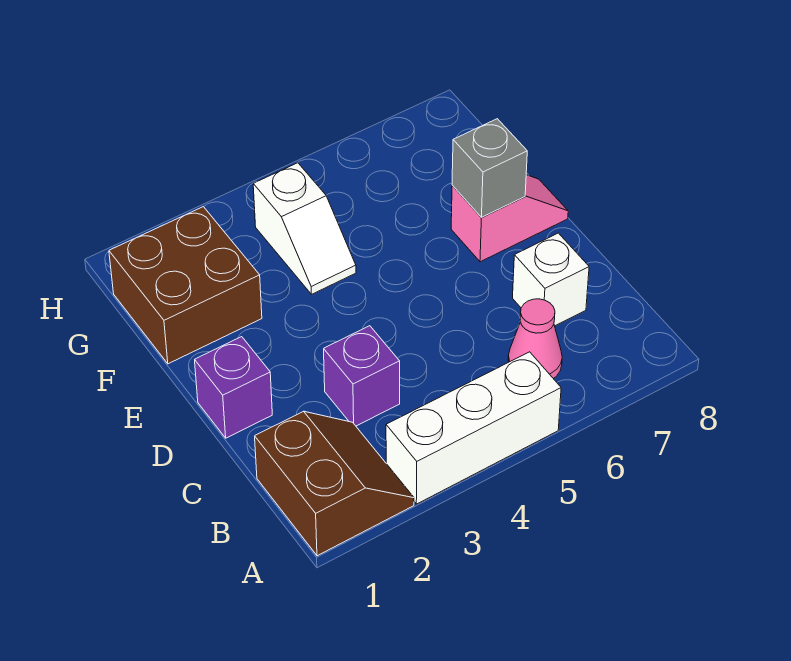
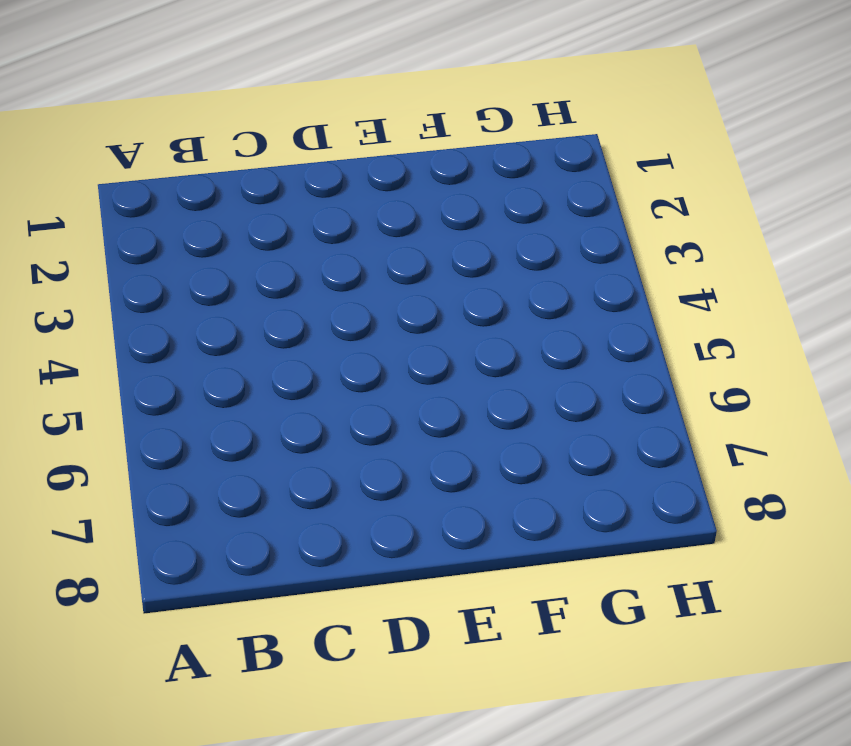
none -> brown slope A1:B2 level 1 top 1
none -> white brick A3:A5 level 1

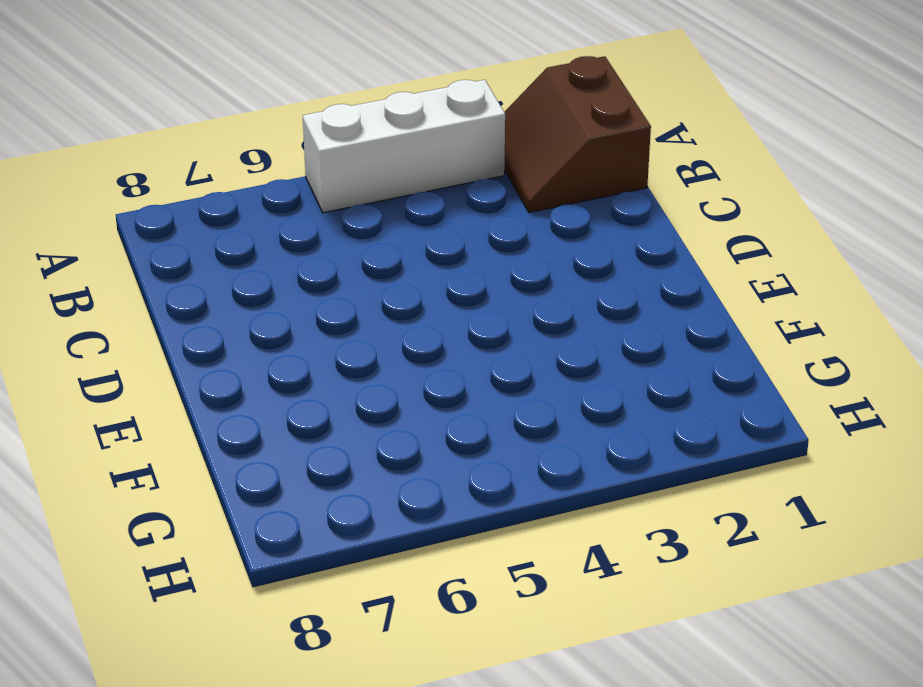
none -> pink cone B6 level 1
none -> purple brick C3 level 1

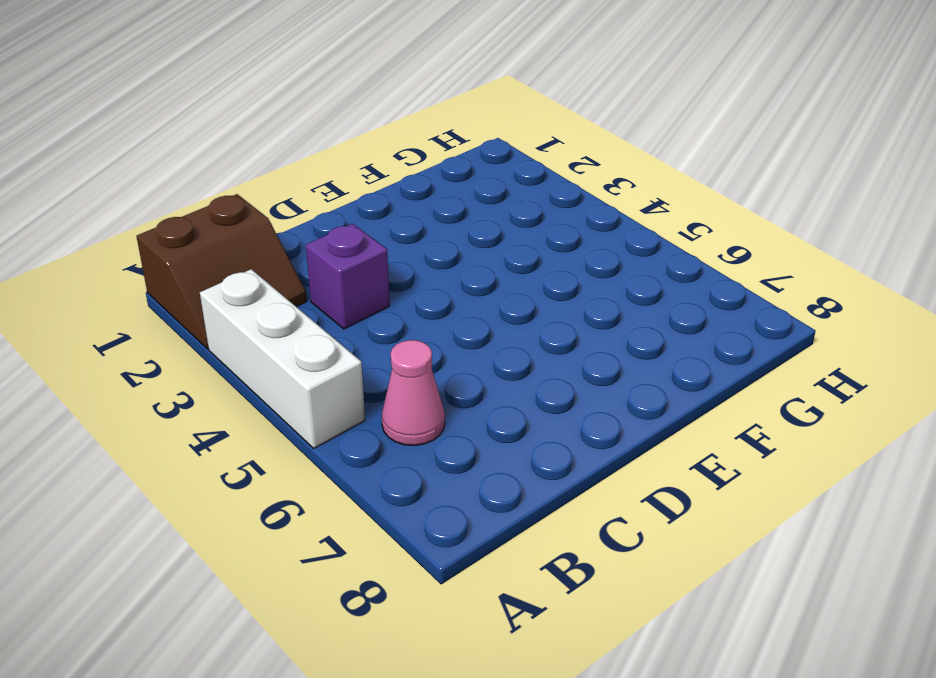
none -> white brick C7 level 1
none -> purple brick D1 level 1

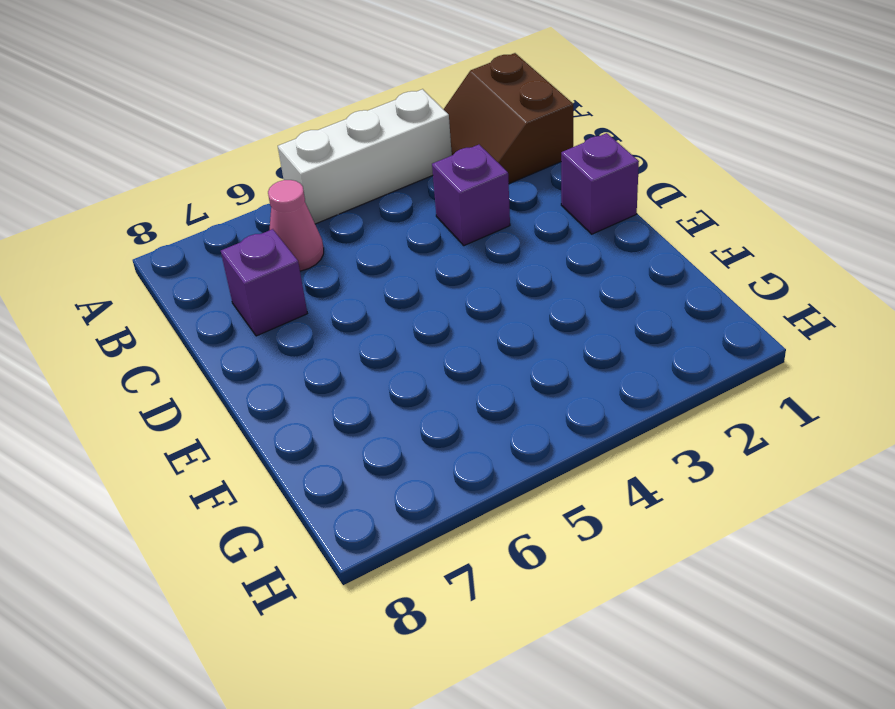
purple brick C7 level 1 -> white brick C7 level 1
none -> pink slope E7:E8 level 1 top 7
none -> brown brick F1:G2 level 1

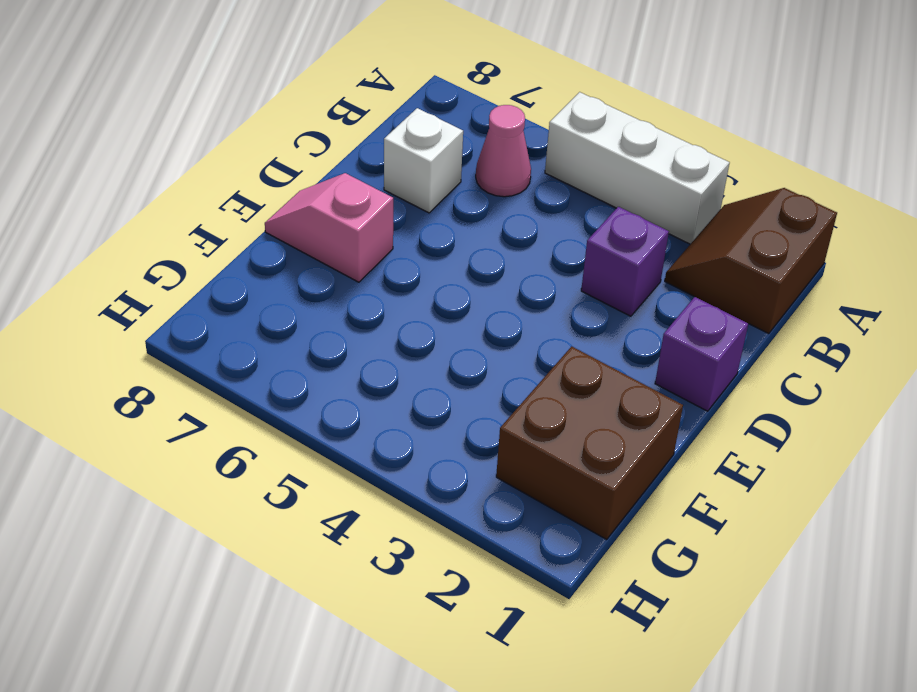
none -> white slope F4:G4 level 1 top G
none -> grey brick E7 level 2

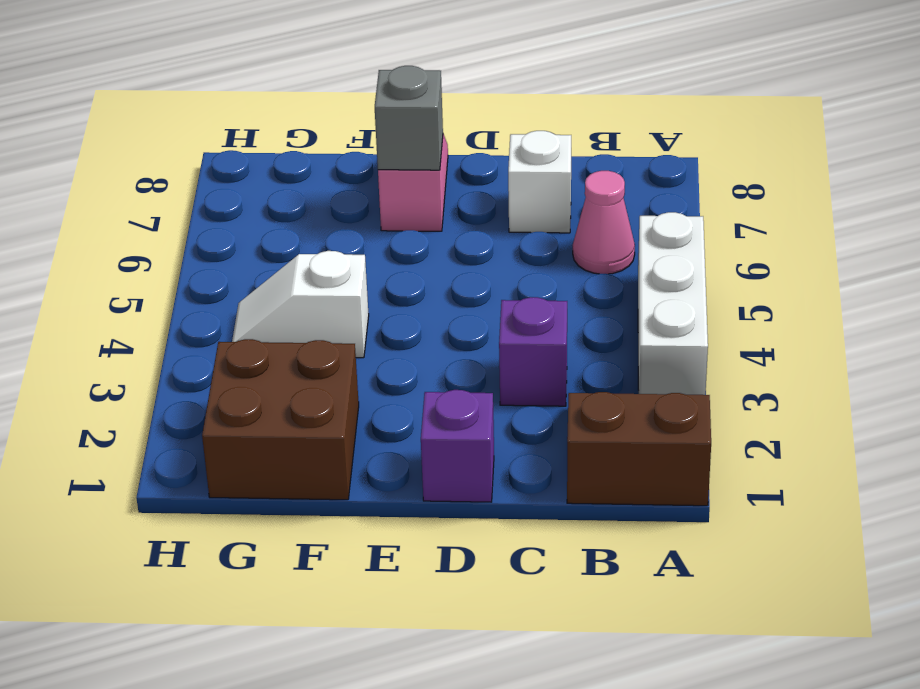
white slope F4:G4 level 1 top F -> white slope F4:G4 level 1 top G

